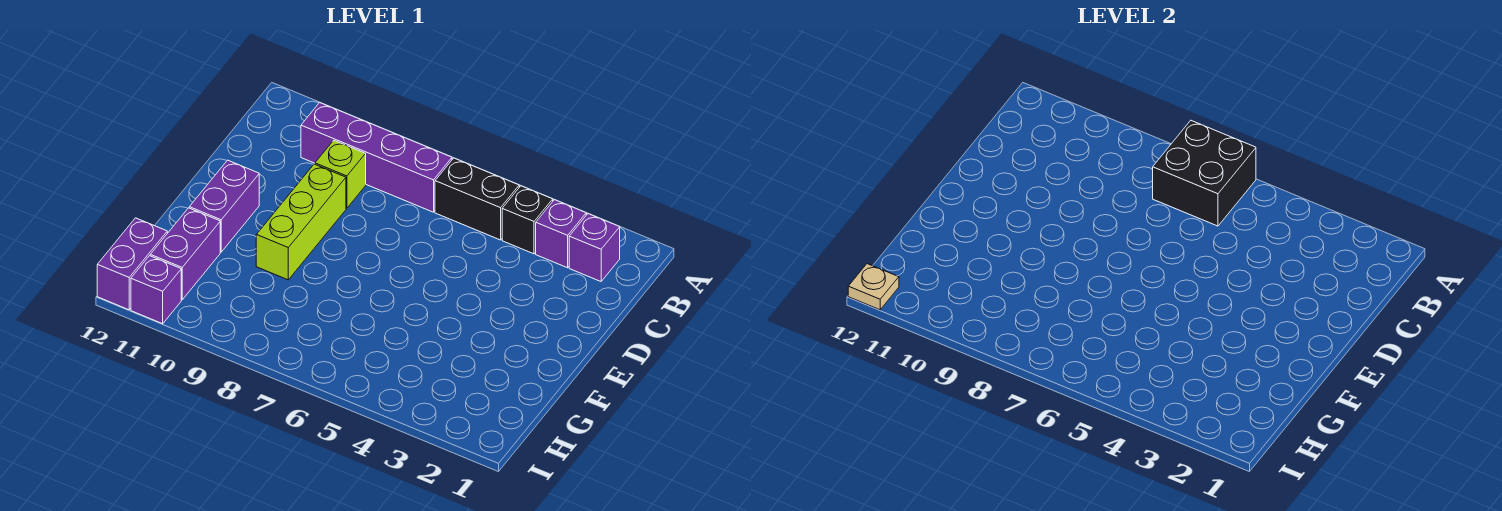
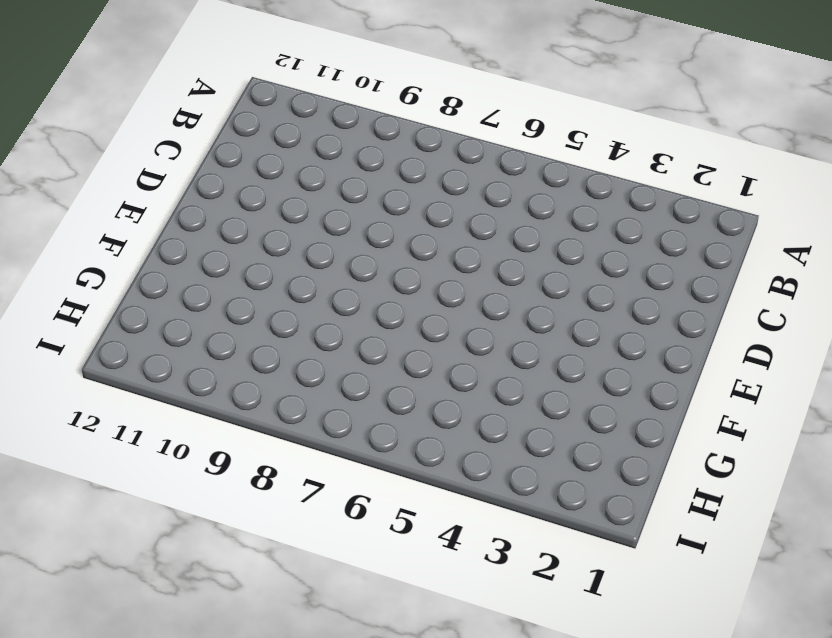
none -> purple brick B2 level 1
none -> purple brick B3 level 1
none -> black brick B4 level 1

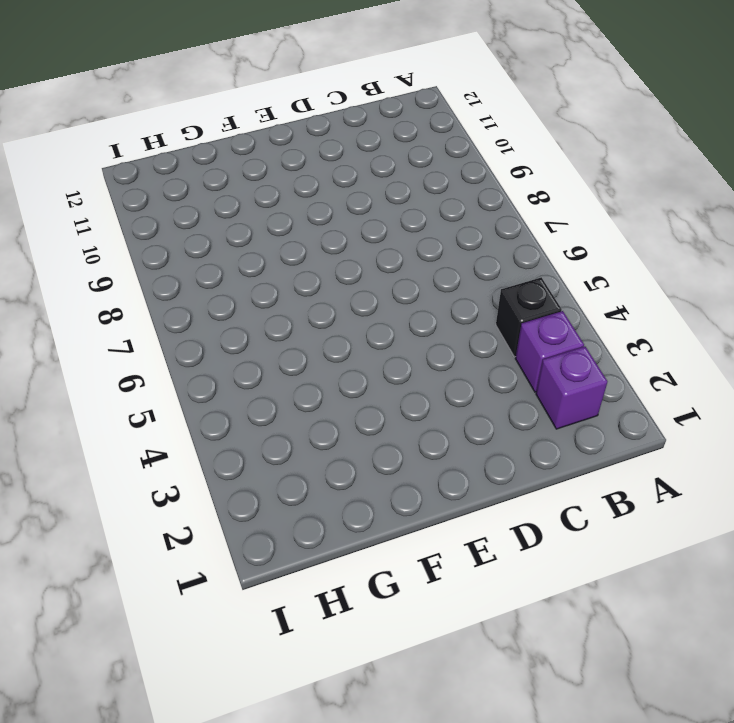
none -> black brick B5:B6 level 1
none -> purple brick B7:B10 level 1
none -> lime brick C9 level 1

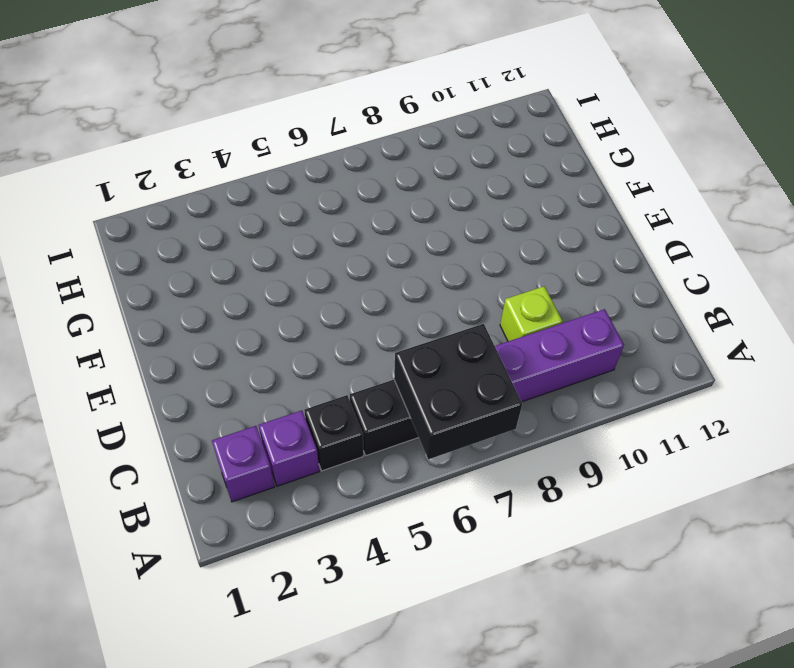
none -> lime brick D9:F9 level 1
none -> purple brick E11:F11 level 1
none -> purple brick G11:H11 level 1

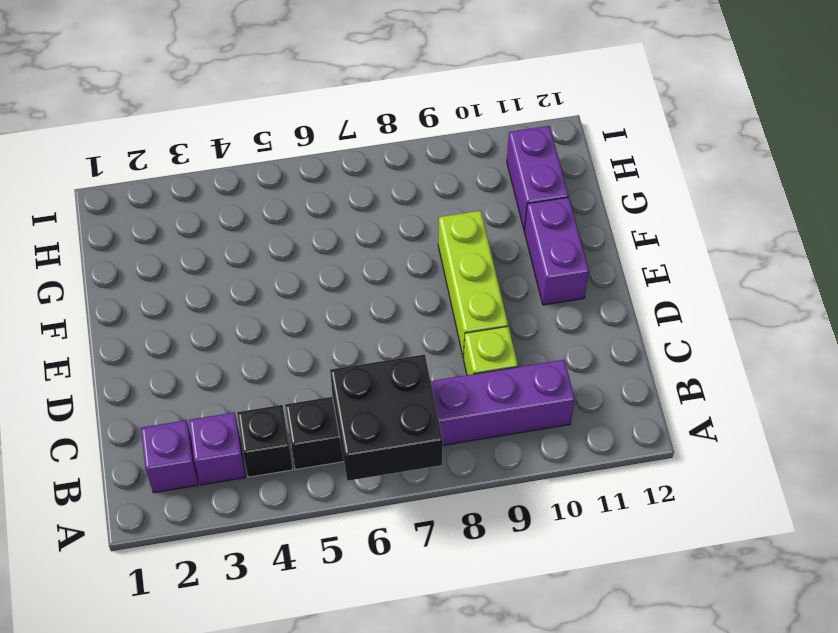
none -> purple brick H12:I12 level 1
none -> purple brick I11 level 1
none -> tan plate I12 level 2

